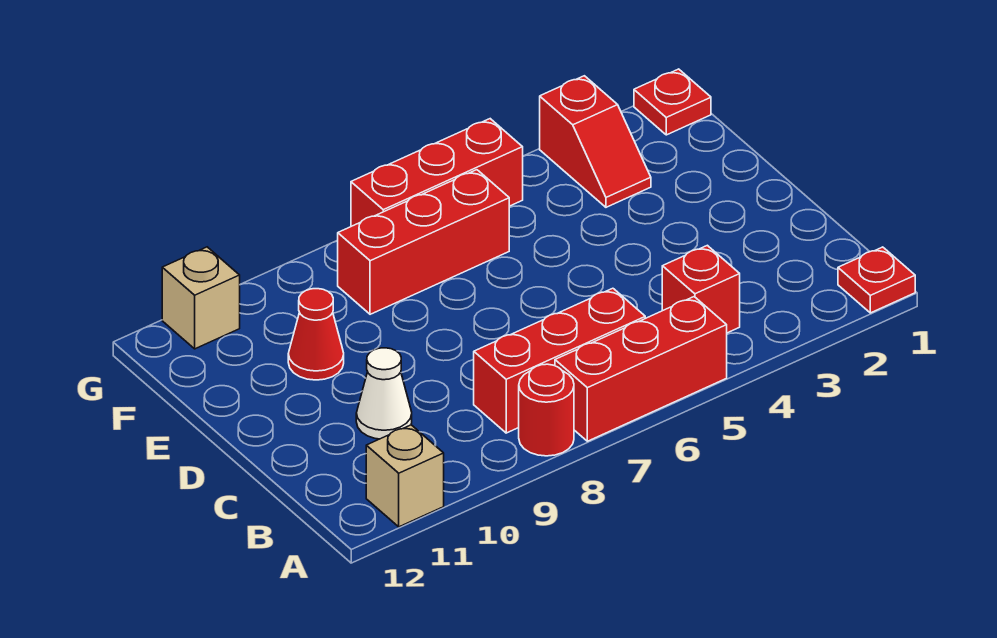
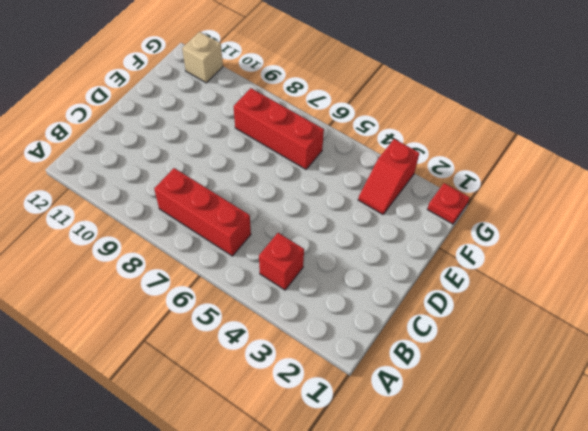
none -> red plate A1 level 1
none -> red brick A5:A7 level 1
none -> red round brick A8 level 1

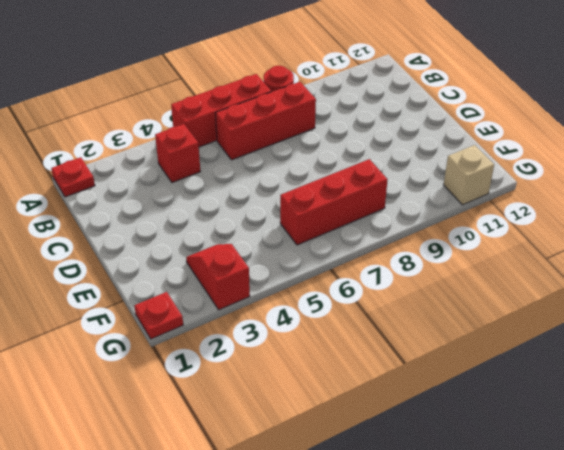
none -> tan brick A11 level 1
none -> white cone C10 level 1
none -> red cone E10 level 1

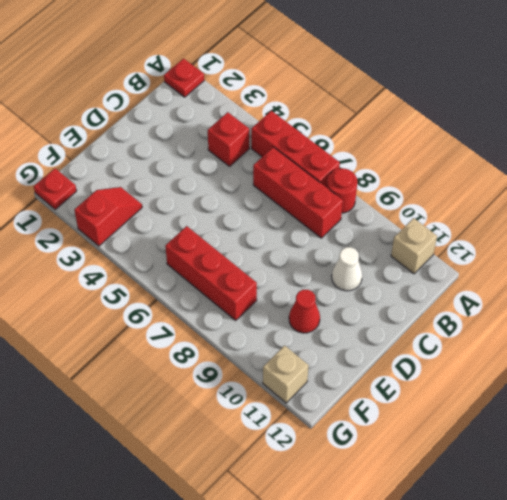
none -> red brick G5:G7 level 1

